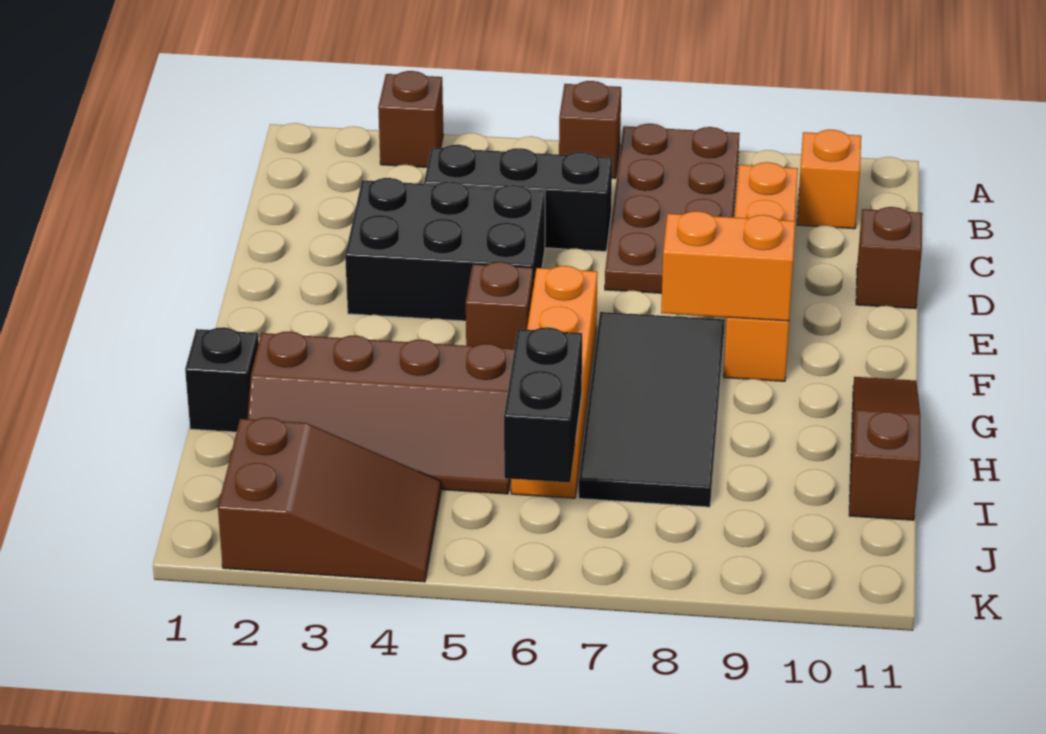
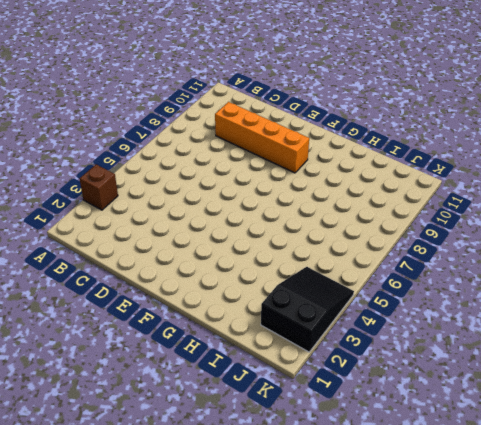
black slope J2:K4 level 1 top 2 -> brown slope J2:K4 level 1 top 2
none -> brown brick A6 level 1
none -> brown plate A7:D8 level 1
none -> orange brick B10 level 1

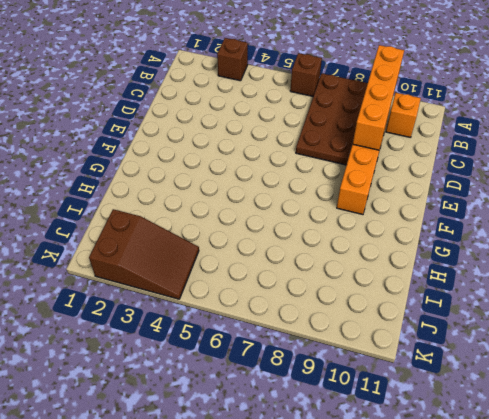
orange brick A9:D9 level 2 -> orange brick F6:I6 level 1
none -> black brick C4:C6 level 1
none -> black brick D3:E5 level 1
none -> brown brick D11 level 1

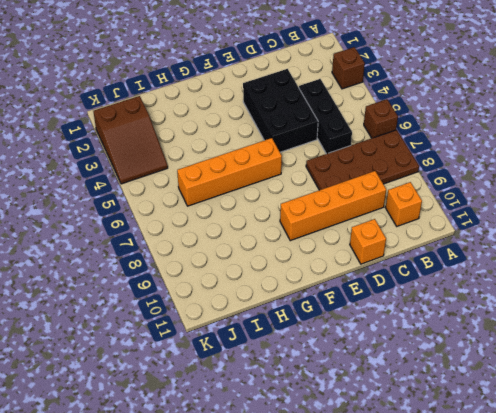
orange brick D11 level 1 -> brown brick D11 level 1
none -> brown brick F5 level 1
none -> black tile F7:I8 level 1
none -> brown slope G11:I11 level 1 top I

